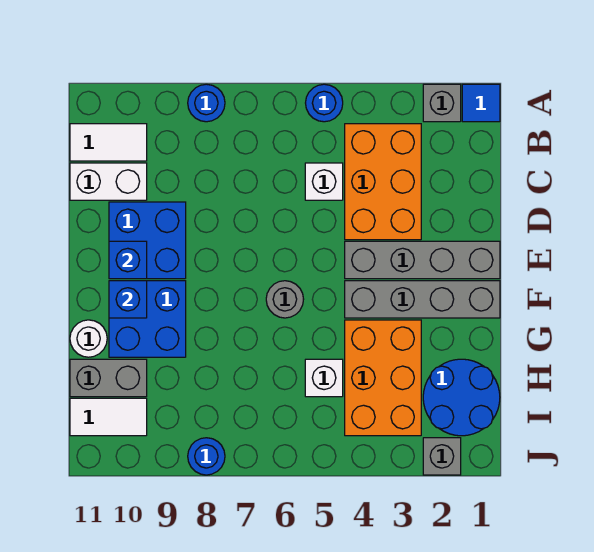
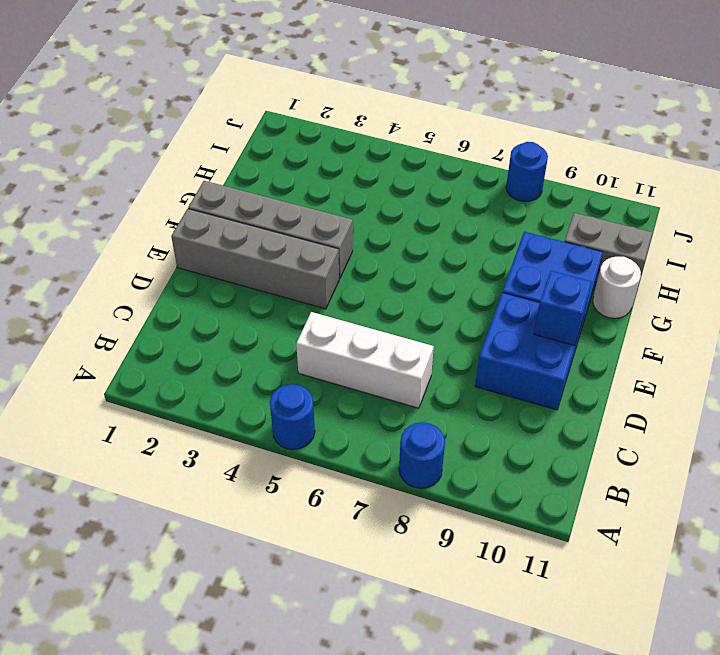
white brick C5:C7 level 1 -> white brick C5 level 1
none -> blue tile A1 level 1
none -> grey brick A2 level 1
none -> orange brick B3:D4 level 1

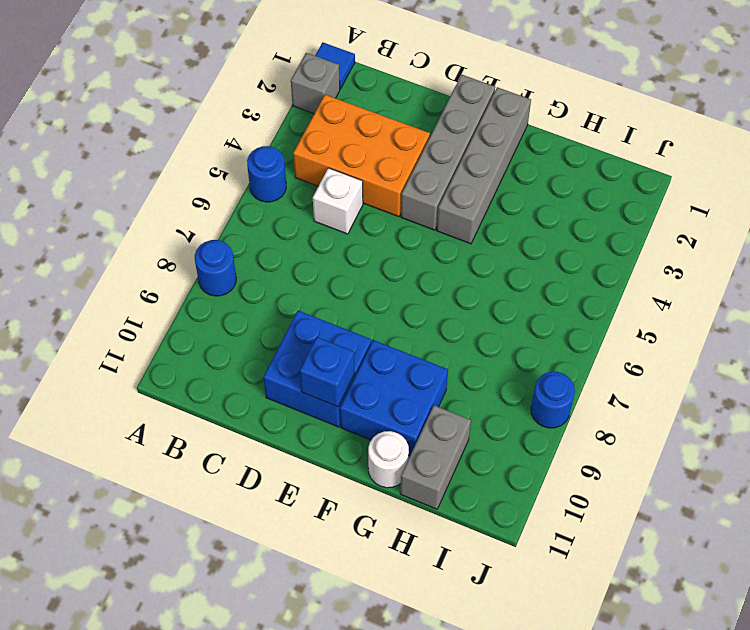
none -> white tile B10:B11 level 1
none -> white brick C10:C11 level 1
none -> grey round brick F6 level 1

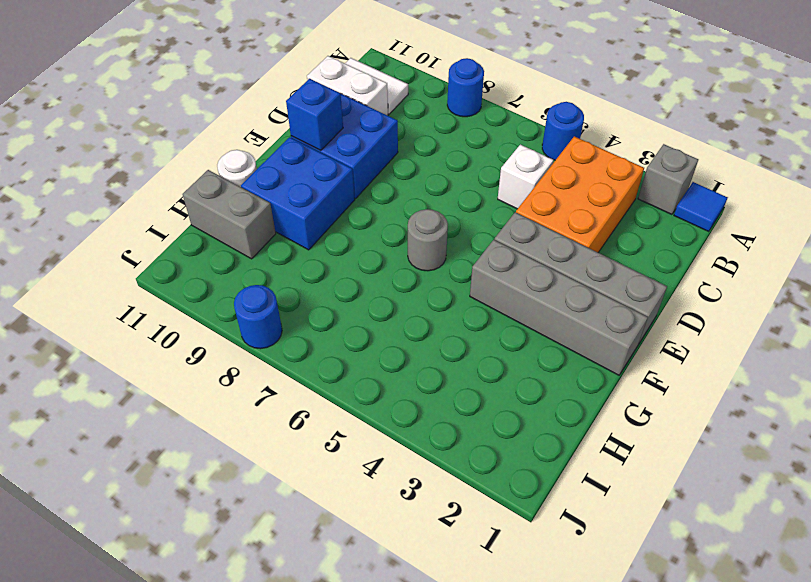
none -> orange brick G3:I4 level 1
none -> blue round brick H1:I2 level 1
none -> white brick H5 level 1

